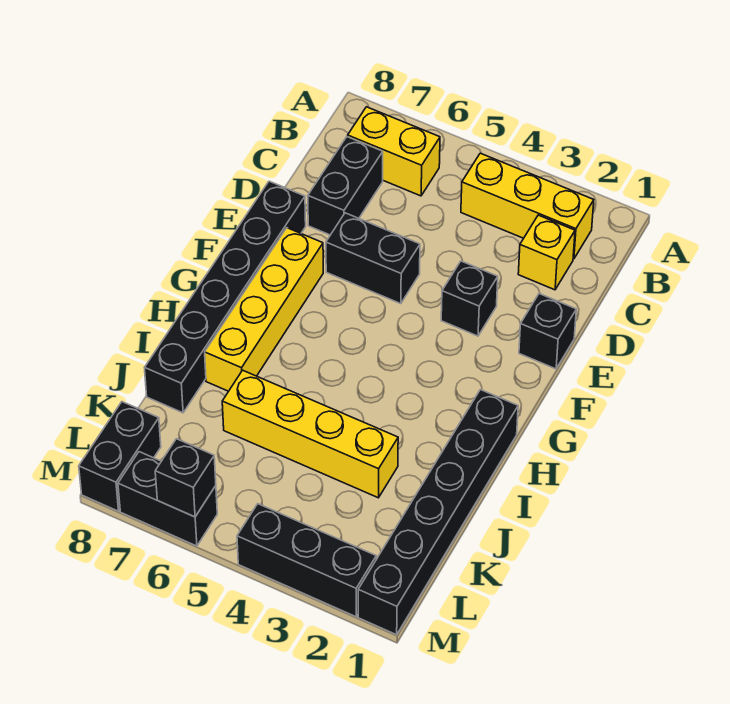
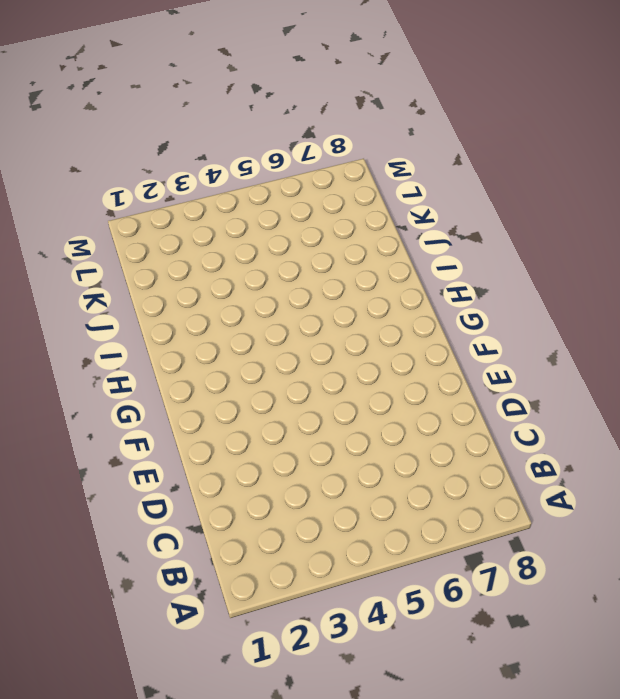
none -> yellow brick B2:B4 level 1
none -> yellow brick B6:B7 level 1
none -> yellow brick C2 level 1

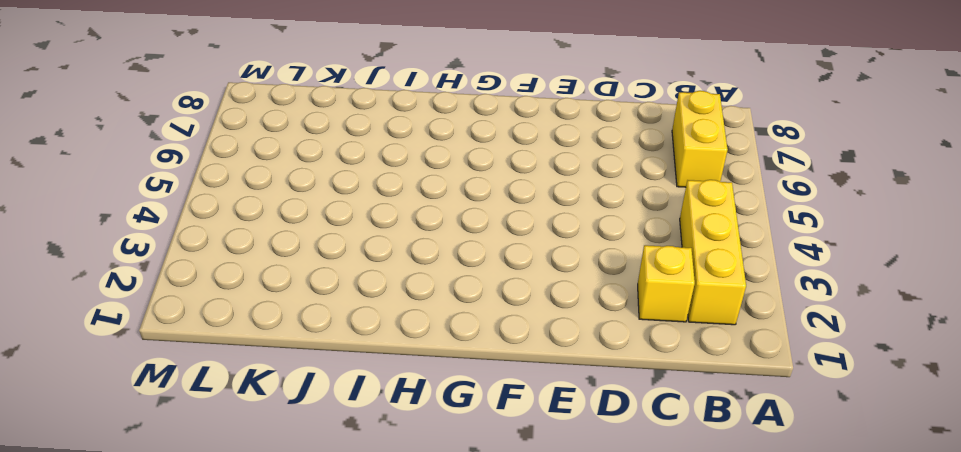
none -> black brick C7:D7 level 1
none -> black brick E1 level 1
none -> black brick E3 level 1

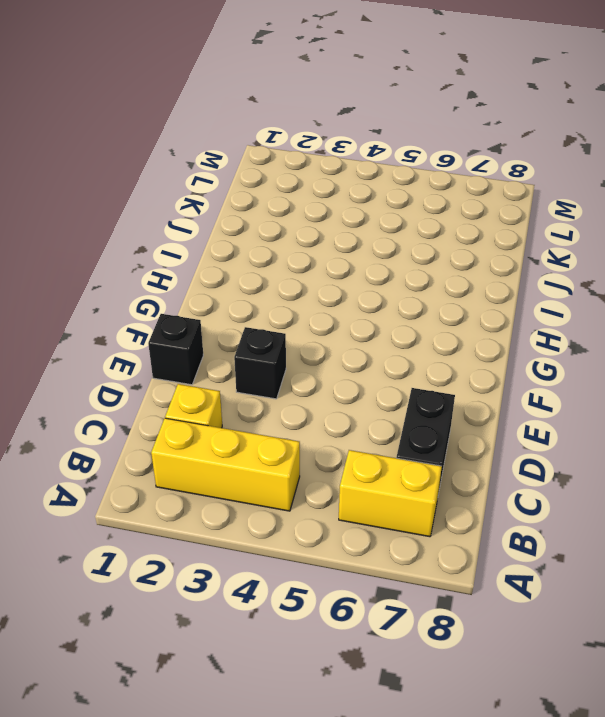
none -> black brick E5:E6 level 1
none -> black brick E8:J8 level 1
none -> yellow brick F7:I7 level 1

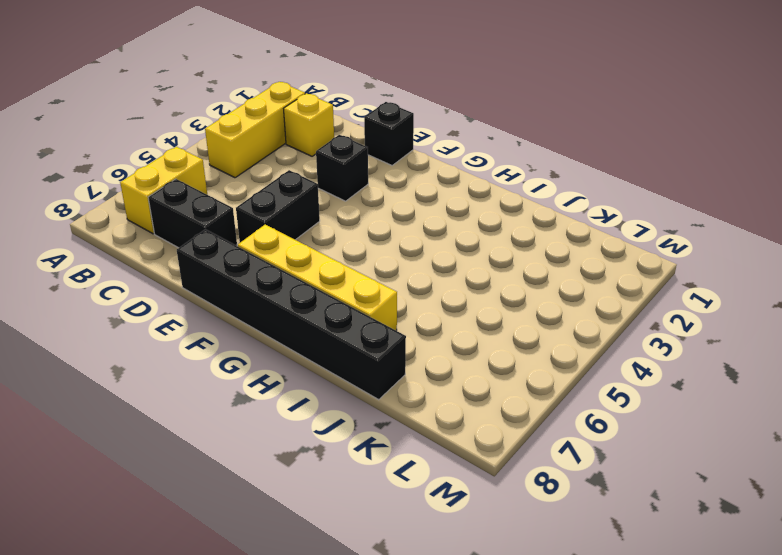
none -> black brick H1:M1 level 1
none -> yellow brick J3:J6 level 1
none -> black brick L8:M8 level 1

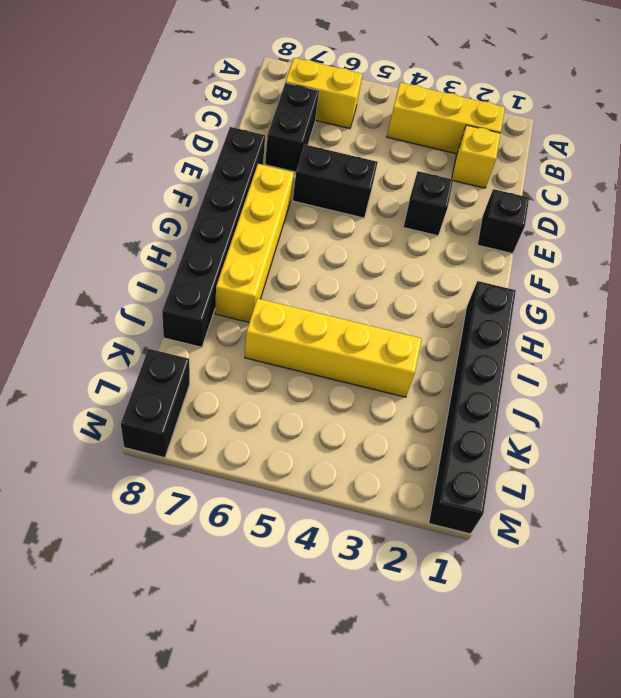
none -> black brick M2:M4 level 1
none -> black brick M6:M7 level 1
none -> black brick M6 level 2

